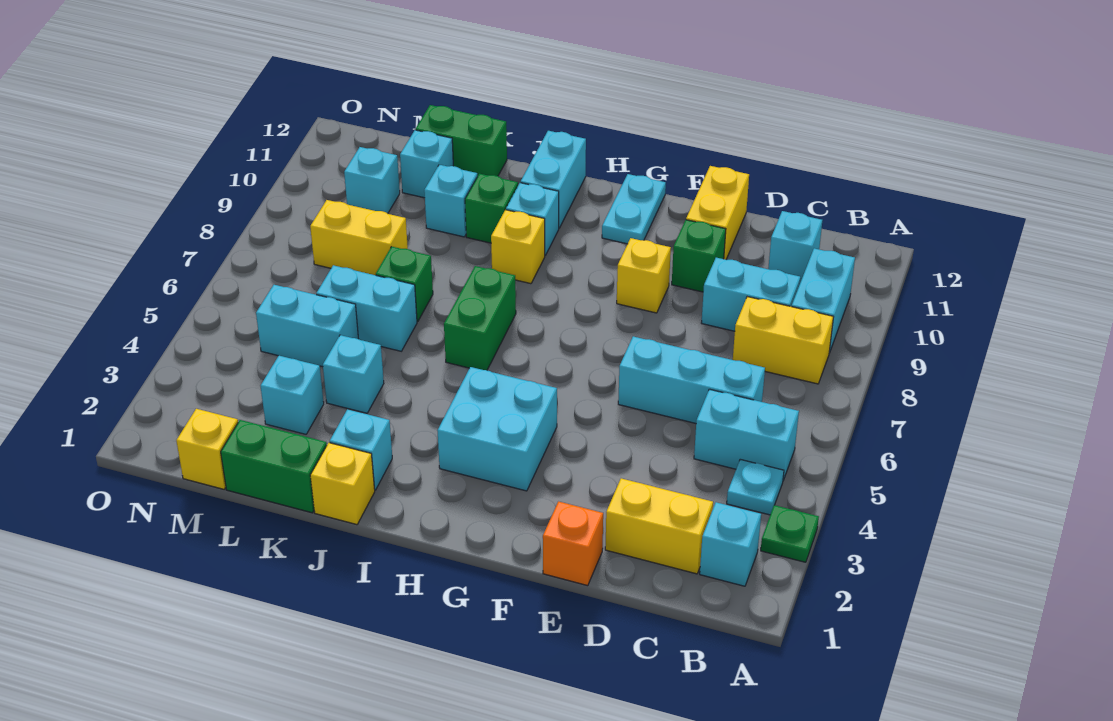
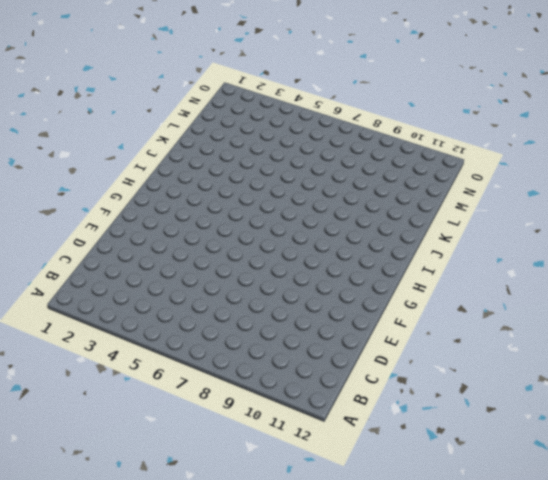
none -> green plate A3 level 1
none -> cyan brick B2 level 1
none -> cyan plate B4 level 1
none -> cyan brick B5:C5 level 1

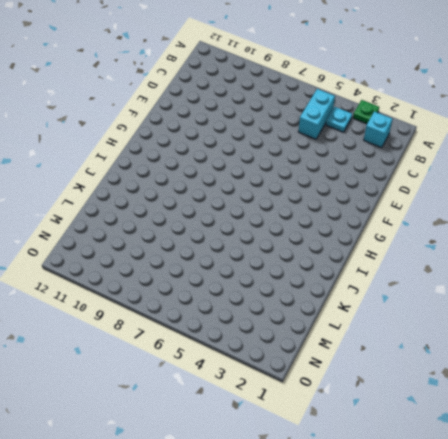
none -> yellow brick B8:C8 level 1
none -> cyan brick B9:B10 level 1
none -> yellow brick C2:D2 level 1
none -> cyan brick C6:E6 level 1

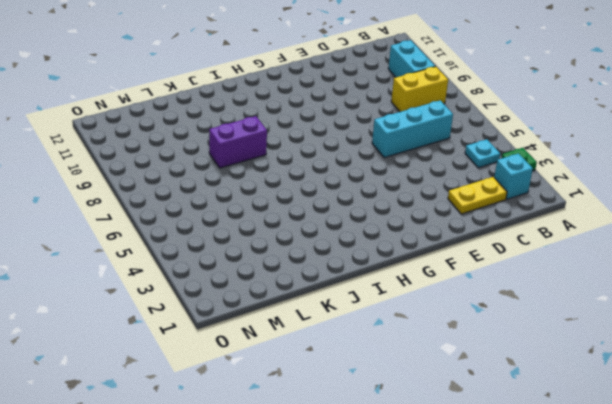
yellow plate C2:D2 level 1 -> yellow brick C2:D2 level 1
purple brick J8:K8 level 1 -> none
none -> cyan brick B5:C5 level 1
none -> cyan brick C9:D9 level 1
none -> cyan brick C11 level 1
none -> orange brick E1 level 1

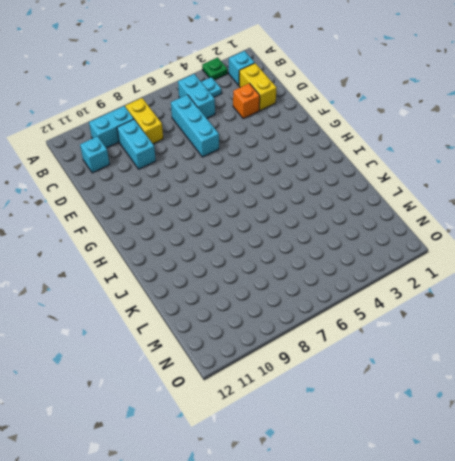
orange brick D3 level 1 -> orange brick E1 level 1
none -> green brick E10 level 1
none -> yellow brick E11:E12 level 1
none -> yellow brick F9 level 1
none -> cyan brick G3:H4 level 1

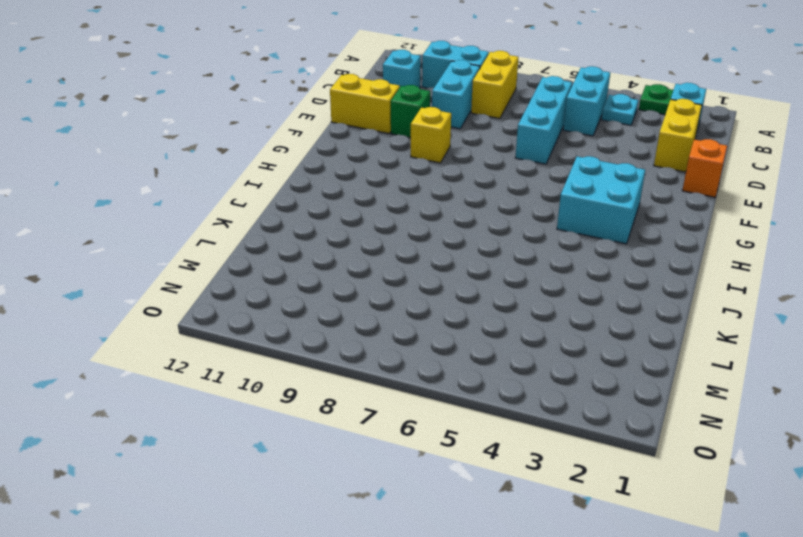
none -> cyan plate G11:G12 level 1
none -> green brick I6:I7 level 1
none -> yellow brick I9 level 1
none -> cyan brick I10 level 1

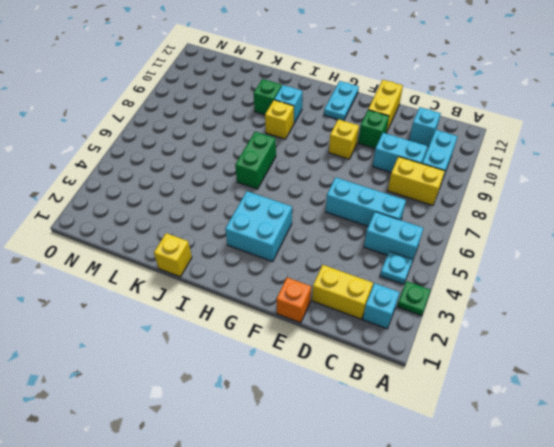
none -> cyan brick I11:I12 level 1
none -> cyan brick J2 level 1
none -> green brick K1:L1 level 1
none -> cyan brick K4 level 1

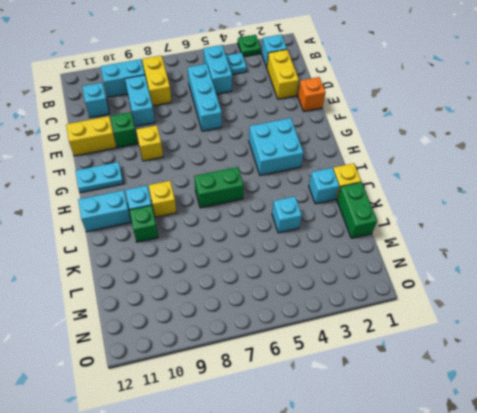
none -> cyan brick K6:L6 level 1
none -> green brick K7 level 1
none -> cyan brick K10 level 1
none -> green brick K12:L12 level 1

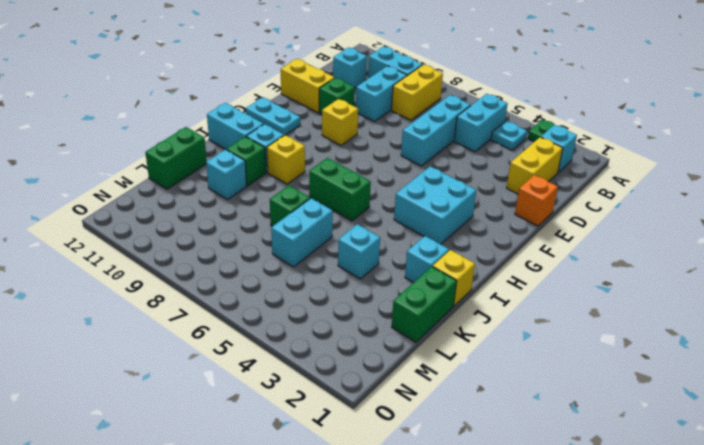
none -> cyan brick L3 level 1
none -> cyan brick L5:M5 level 1
none -> yellow brick L8:M8 level 1
none -> cyan brick L11 level 1

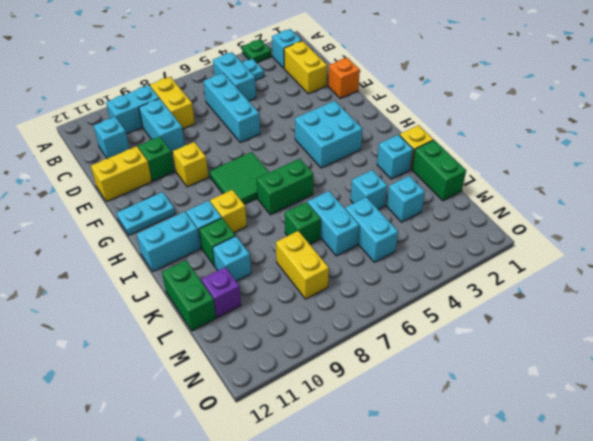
green tile G7:H8 level 1 -> none
purple brick L11 level 1 -> cyan brick L11 level 1
none -> yellow brick M1 level 1
none -> cyan brick M10 level 1

